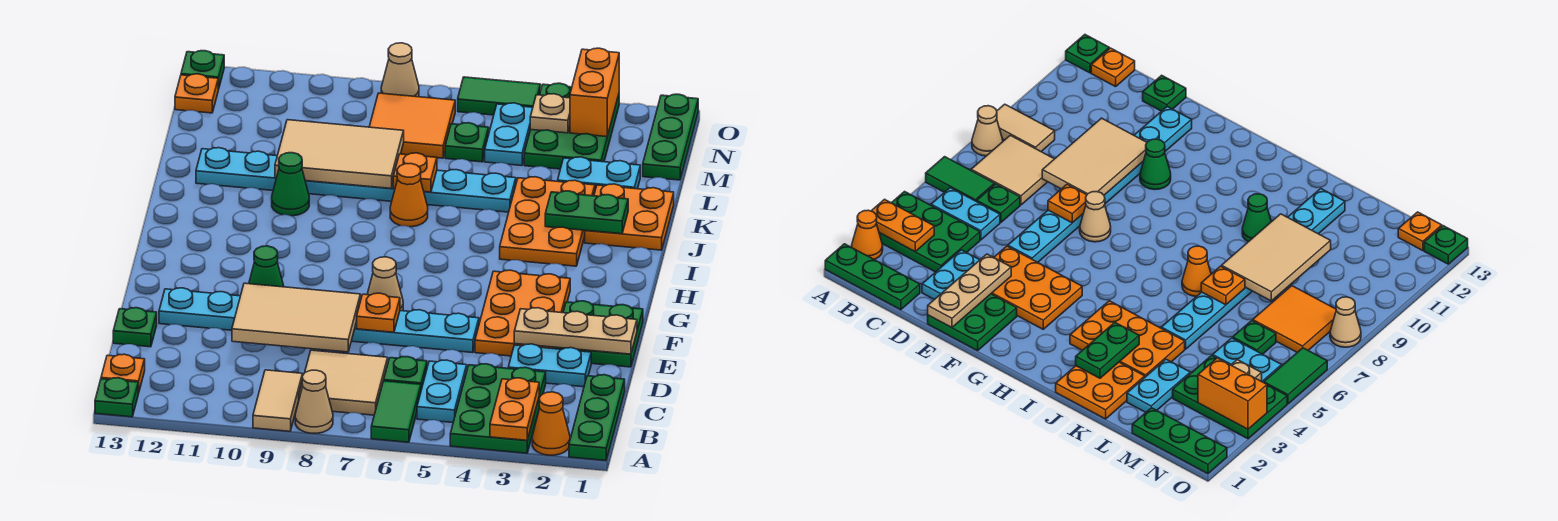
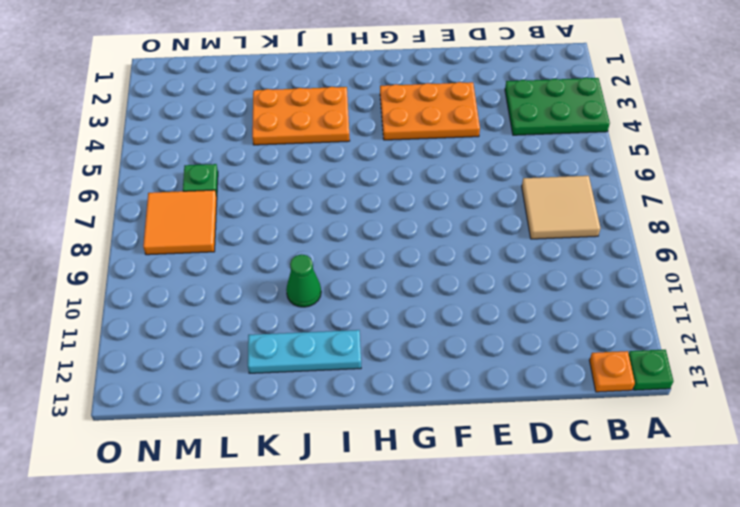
cyan plate I12:K12 level 1 -> cyan plate K5:K12 level 1
none -> green plate A1:C1 level 1
none -> orange cone A2 level 1
none -> green tile A6:B6 level 1
none -> tan cone A8 level 1

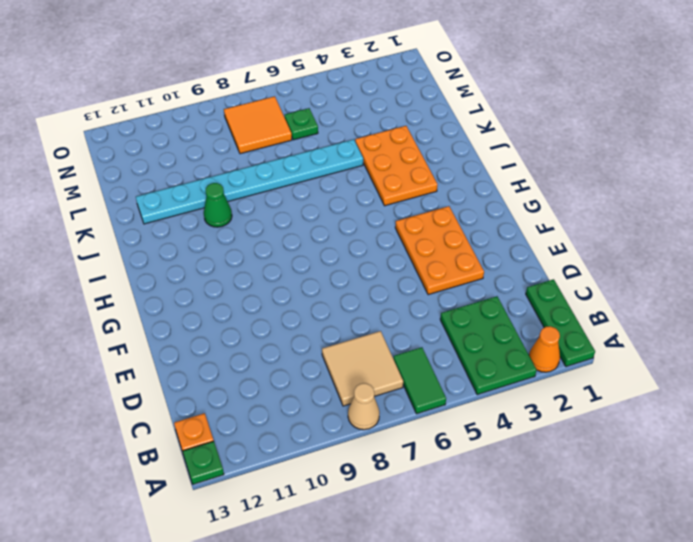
none -> tan tile A9:B9 level 1
none -> cyan plate B5:C5 level 1
none -> green plate C6 level 1
none -> cyan plate D2:D3 level 1

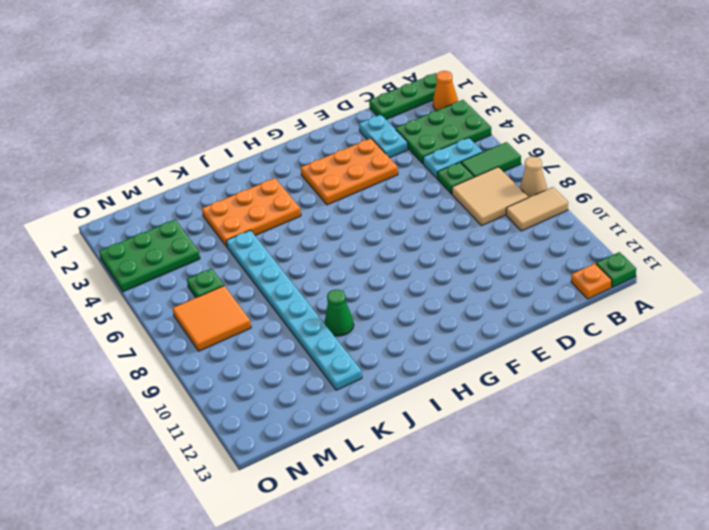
none -> green plate D13 level 1
none -> green plate E1:F2 level 1
none -> cyan plate E5:E12 level 1
none -> tan cone F7 level 1

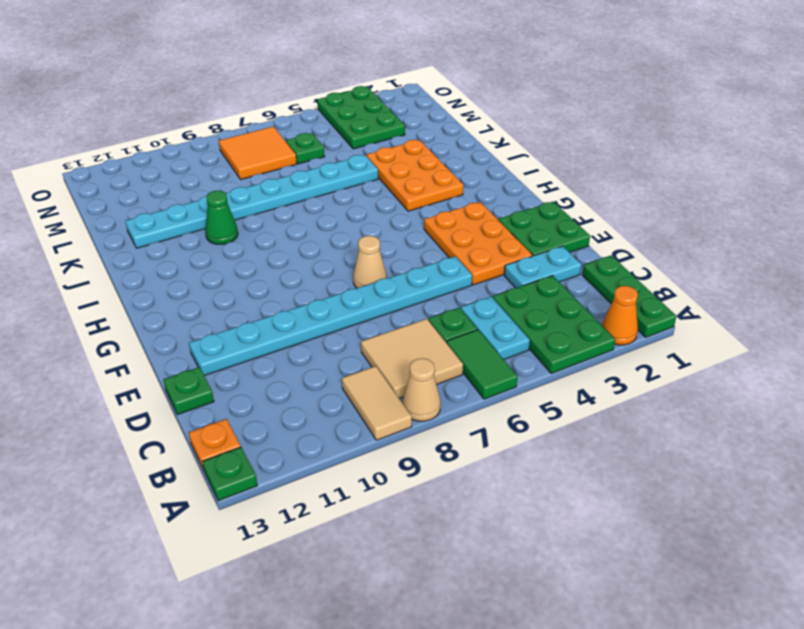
none -> green cone F10 level 1
none -> orange plate J1:K2 level 1
none -> orange cone J7 level 1
none -> cyan plate L2:L3 level 1

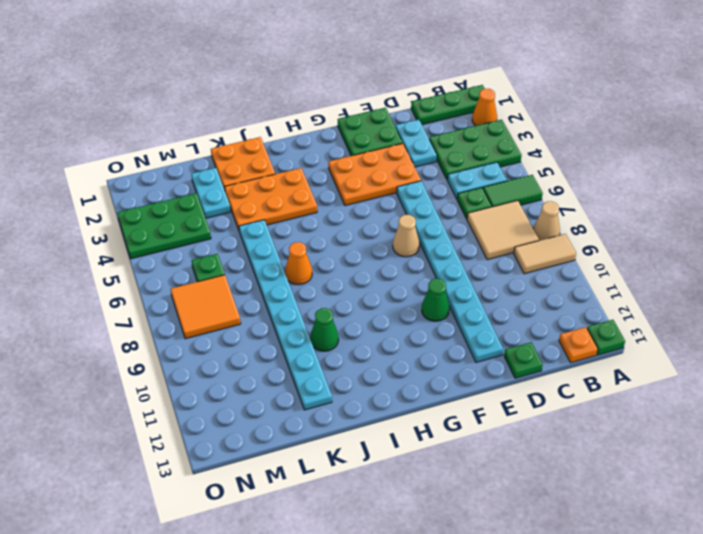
none -> green plate M1:O1 level 1
none -> cyan plate M5:N5 level 1
none -> orange plate N13 level 1
none -> green tile O5:O6 level 1

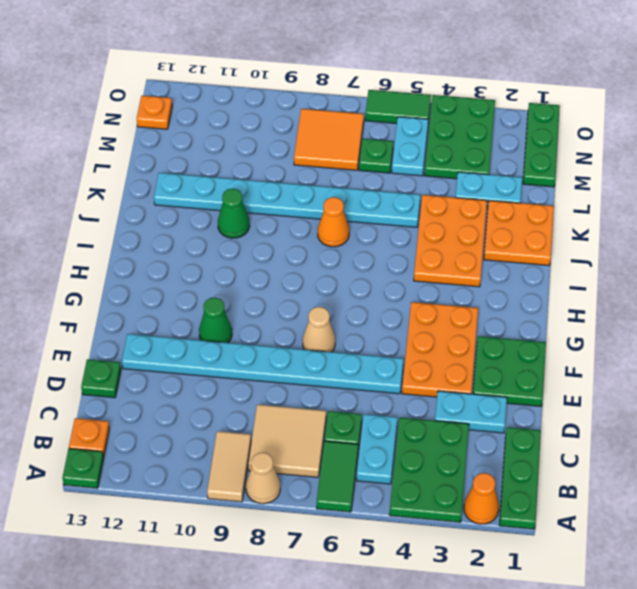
none -> tan cone O8 level 1
none -> green plate O13 level 1
none -> orange plate A3:B3 level 2
none -> tan tile D8:E10 level 2

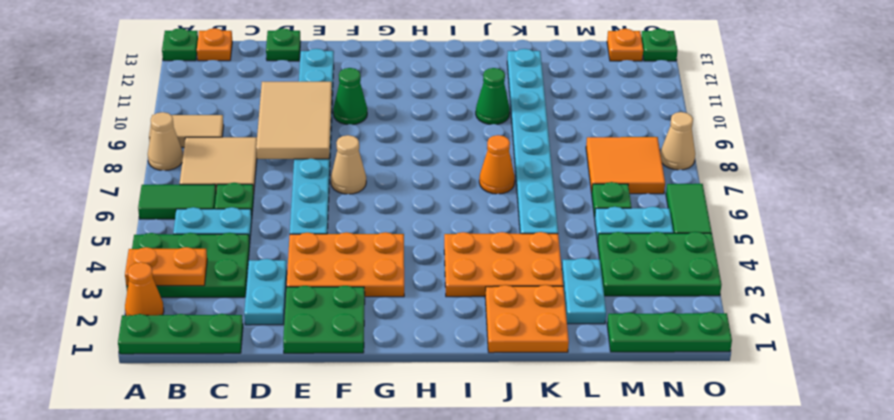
none -> tan plate E1:E3 level 2
none -> orange plate E7 level 2
none -> green plate J2:J3 level 2
none -> orange plate K7 level 2

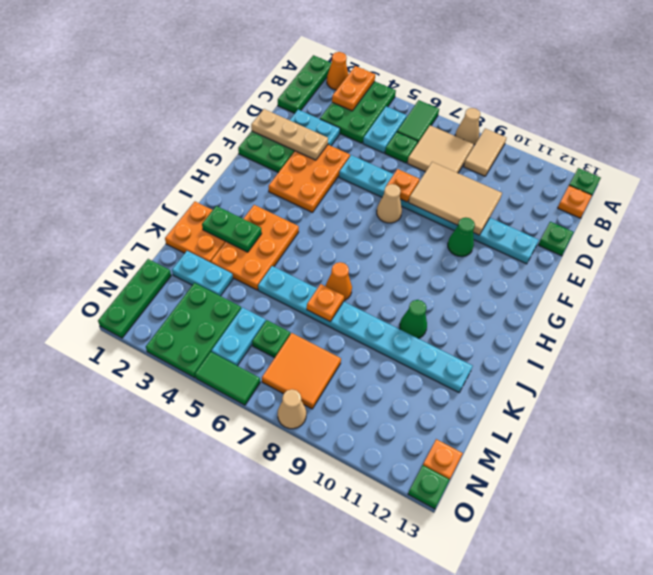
none -> tan tile K8:L10 level 2
none -> orange brick N3:O3 level 2
none -> tan plate N4 level 2

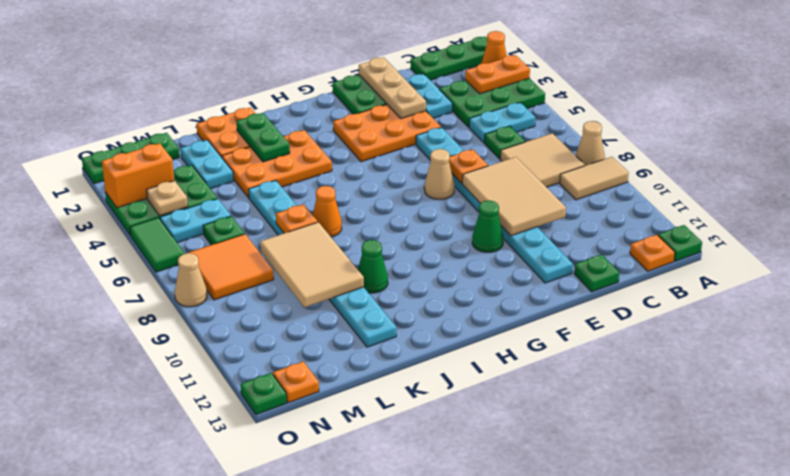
none -> green tile A6:B6 level 1

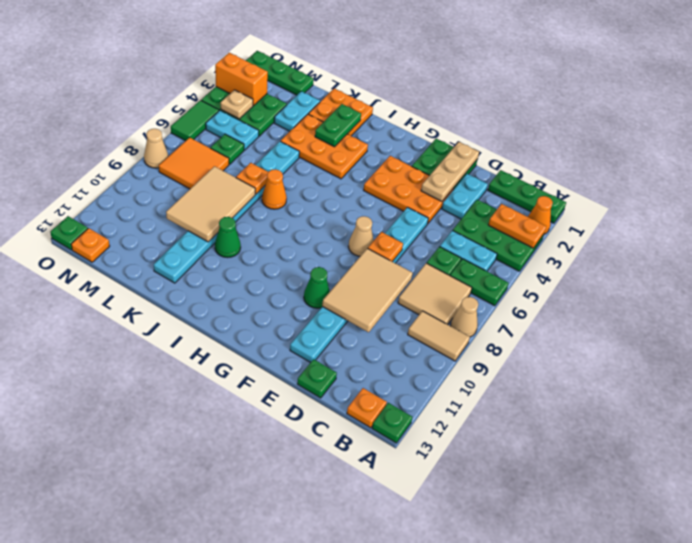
green plate A6:B6 level 1 -> green tile A6:B6 level 1

